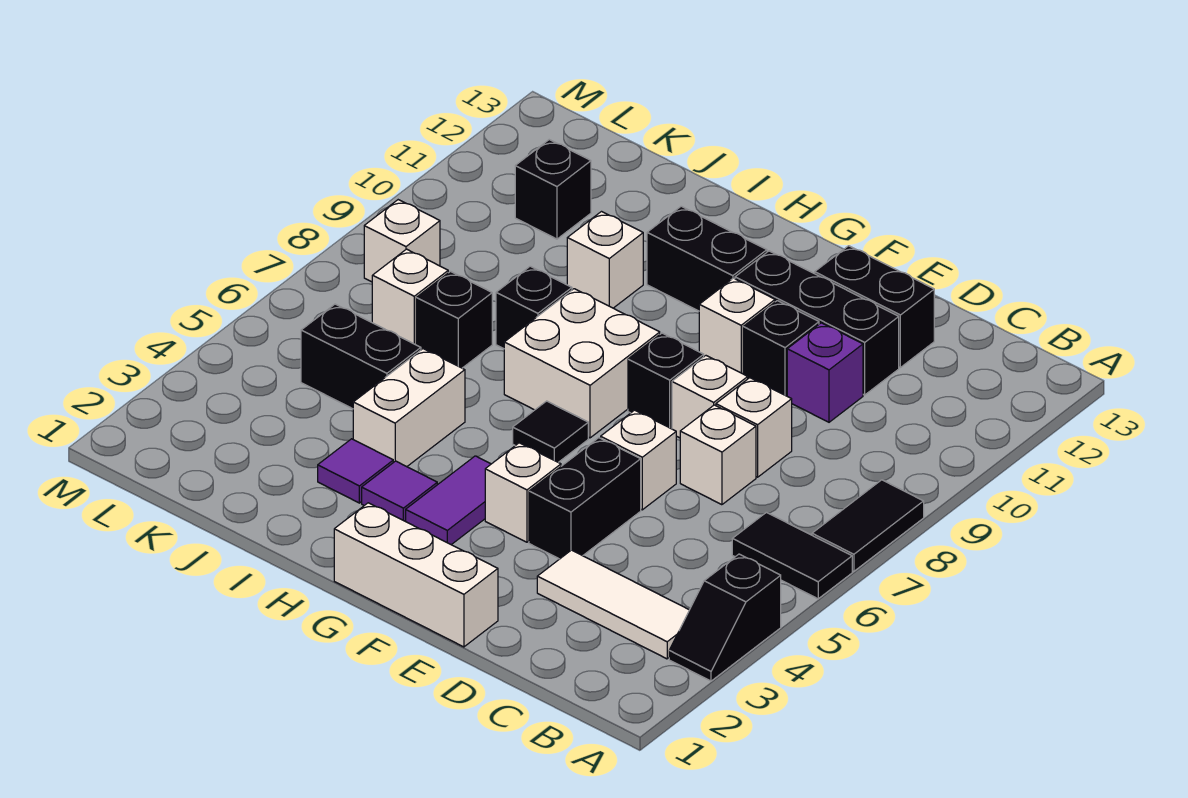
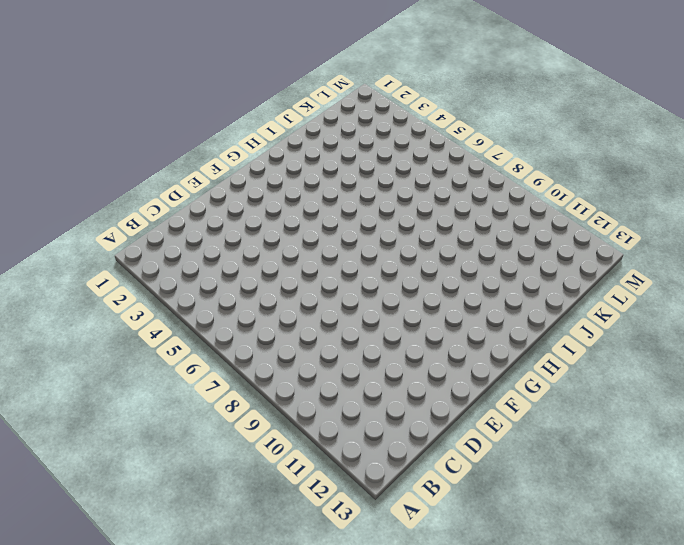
none -> black slope A3:A4 level 1 top 4
none -> black tile A6:B6 level 1
none -> black tile A7:A8 level 1
none -> white tile B3:D3 level 1

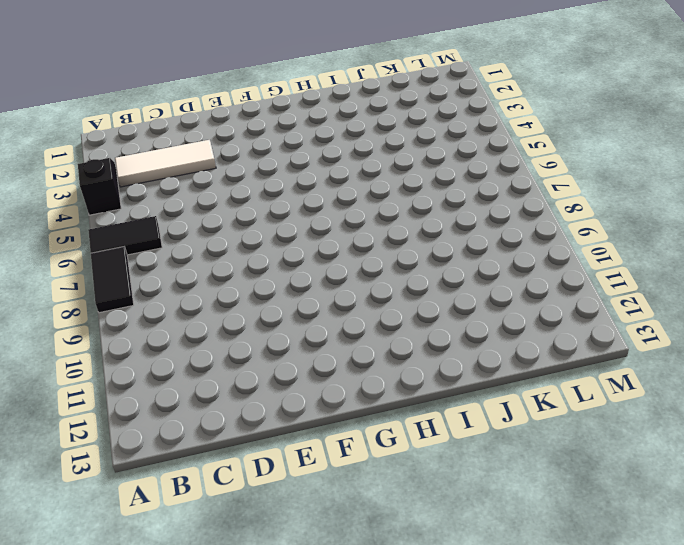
none -> white brick D7 level 1
none -> white brick D8 level 1
none -> purple brick D10 level 1
none -> black brick D11:F11 level 1

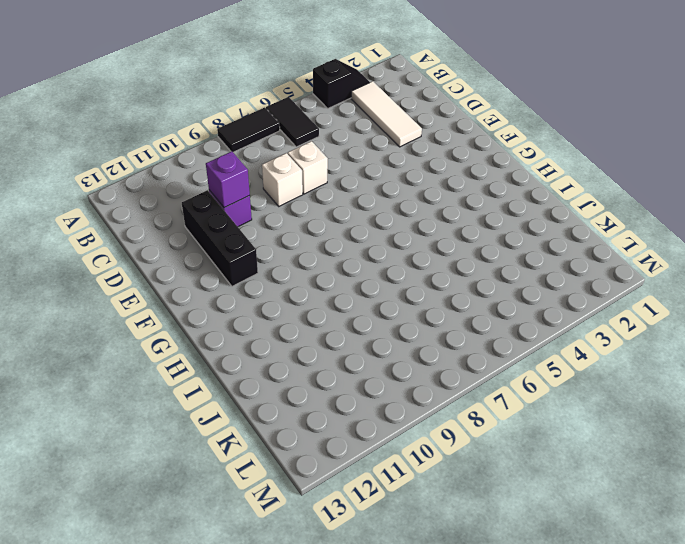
purple brick D10 level 2 -> none
none -> black brick D12:E12 level 1
none -> white brick E1:G1 level 1
none -> black brick E4:E5 level 1
none -> white brick E6 level 1

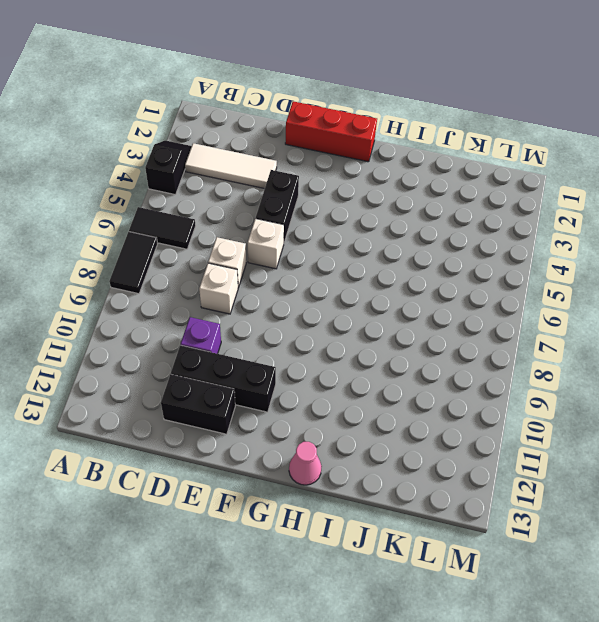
red brick E1:G1 level 1 -> white brick E1:G1 level 1
pink cone H13 level 1 -> none
none -> white brick E8 level 1
none -> black brick E10 level 1
none -> white brick F4 level 1
none -> black brick F8 level 1

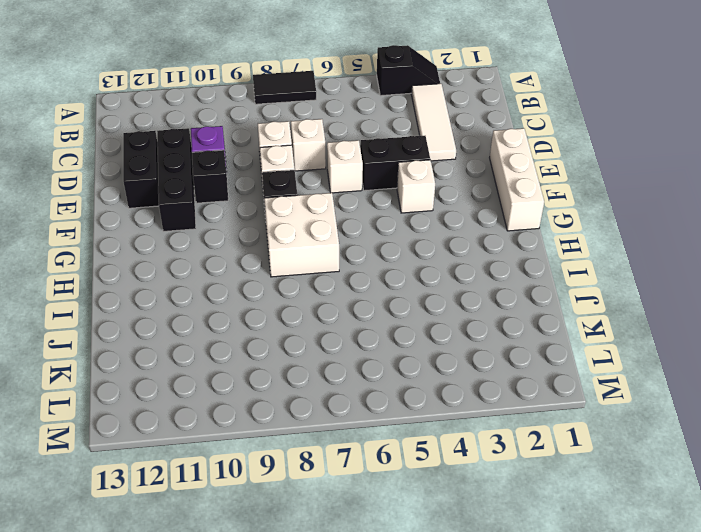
none -> black tile A6:B6 level 1
none -> white brick F10 level 1
none -> purple tile G3:G4 level 1
none -> black tile G6 level 1

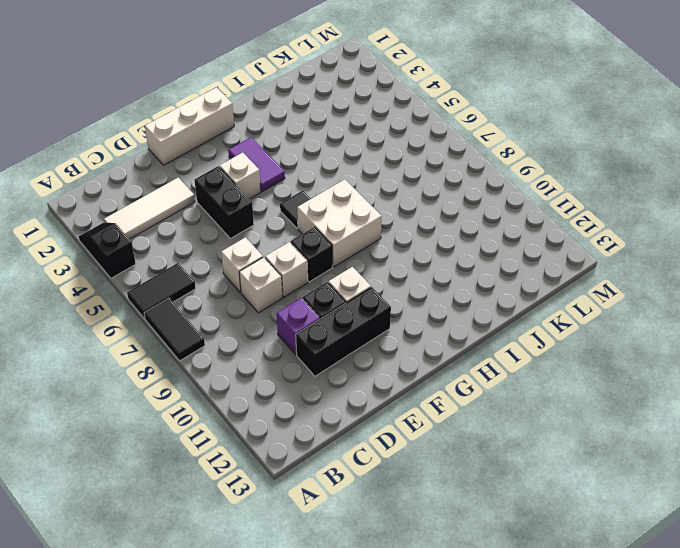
none -> black brick D12:E12 level 1
none -> white brick E6 level 1
none -> black brick G11:H11 level 1
none -> purple tile H3 level 1

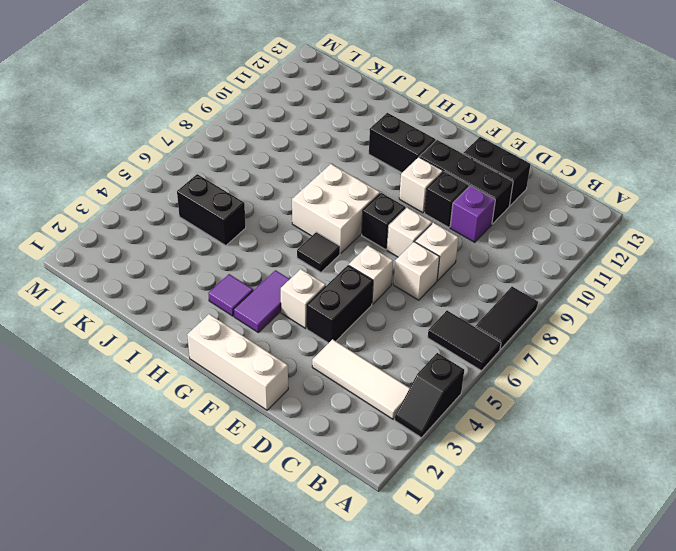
none -> purple tile I3 level 1
none -> white brick I4:I5 level 1
none -> black brick I8 level 1
none -> white brick I10 level 1

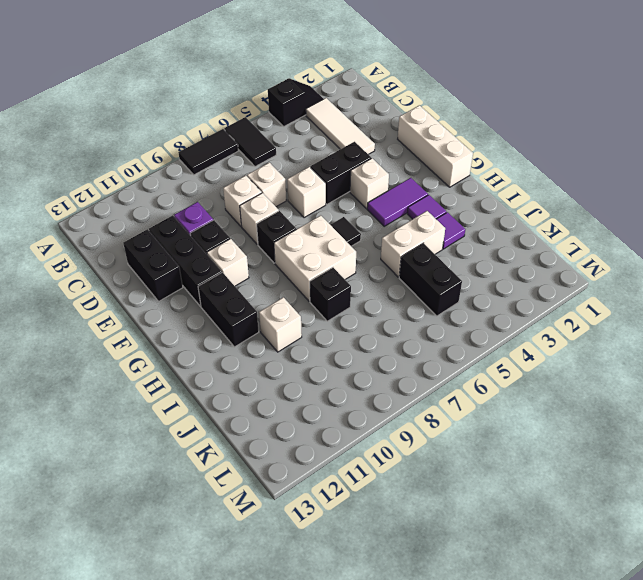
none -> black brick J7 level 1
none -> white brick K7 level 1
none -> black brick K11 level 1
none -> white brick L8 level 1

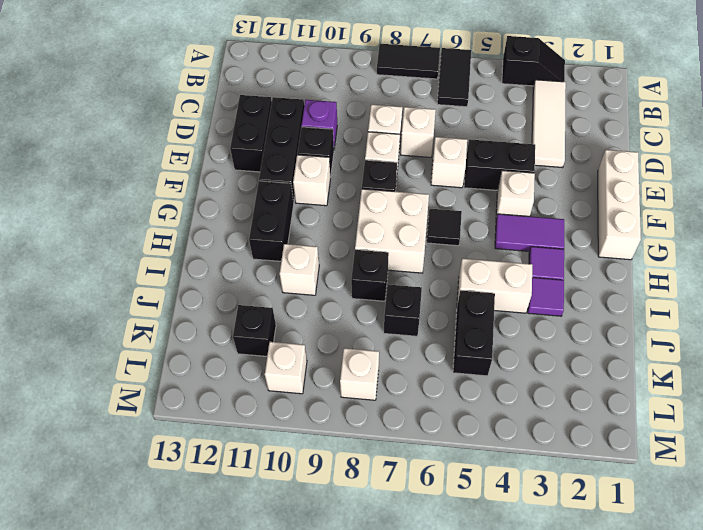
white brick L10 level 1 -> white brick K7 level 1

